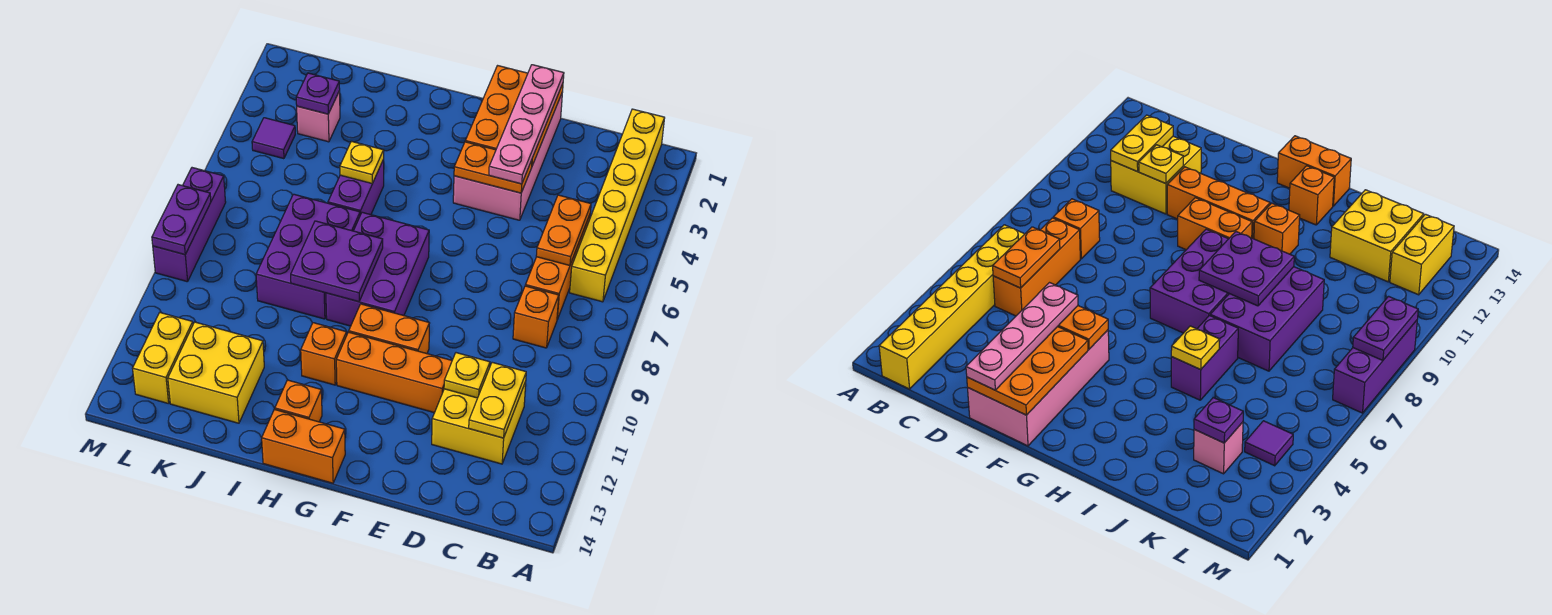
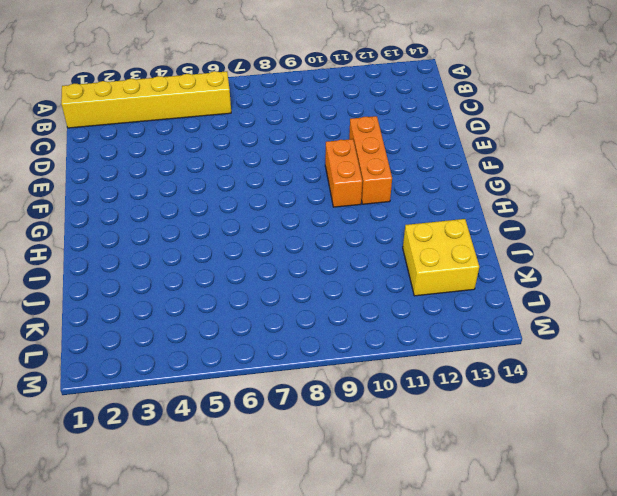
none -> orange brick C5:C7 level 1
none -> orange brick C8 level 1
none -> yellow brick C11:D12 level 1

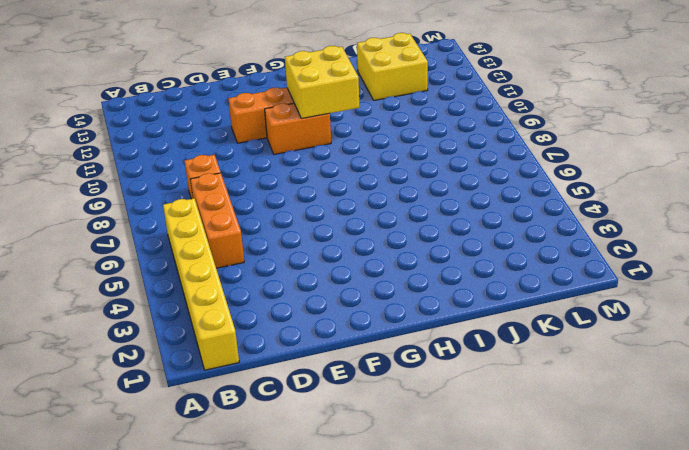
yellow brick G10:H11 level 2 -> yellow brick C11:D12 level 1
none -> pink brick E1:F4 level 1
none -> purple brick G7:H9 level 1
none -> orange brick G14:H14 level 1

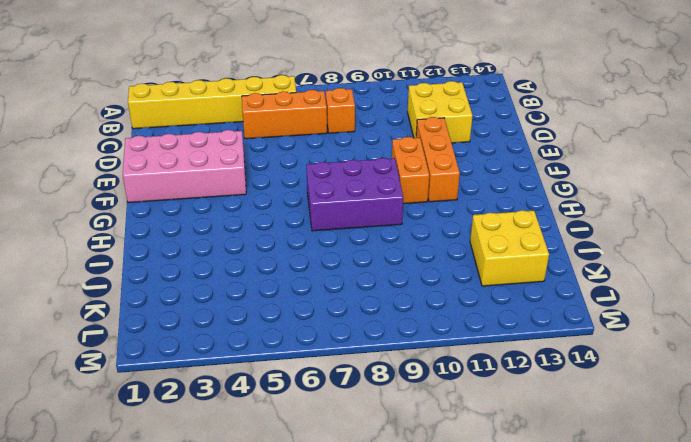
none -> orange brick G14:H14 level 1
none -> orange brick H11 level 1
none -> orange brick H13 level 1

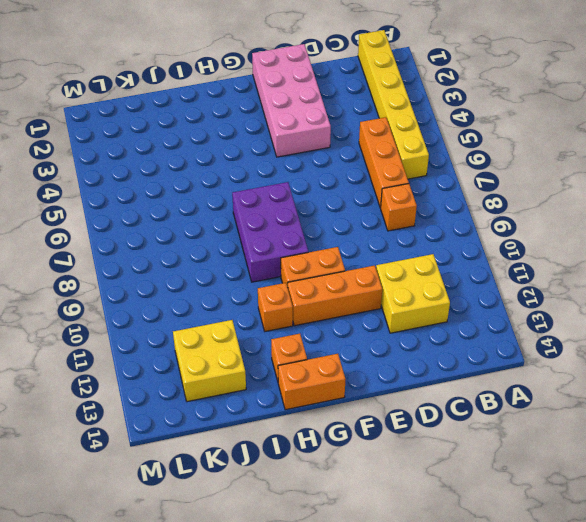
none -> purple brick I5:I6 level 1
none -> purple brick I7:J9 level 1
none -> pink brick K3 level 1

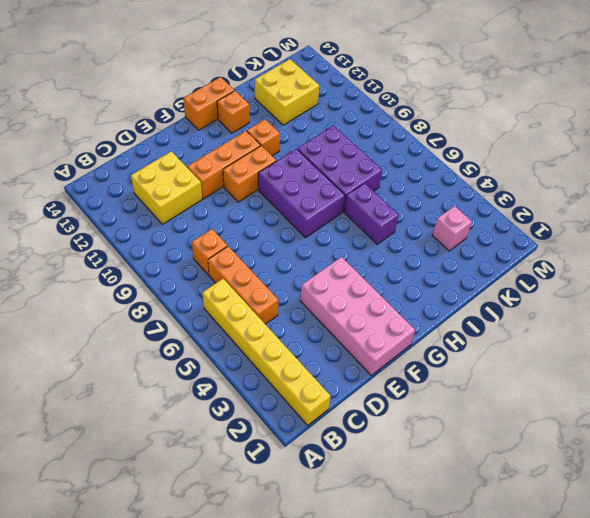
none -> purple tile L4 level 1
none -> yellow brick L12:L13 level 1
none -> purple brick M7:M9 level 1

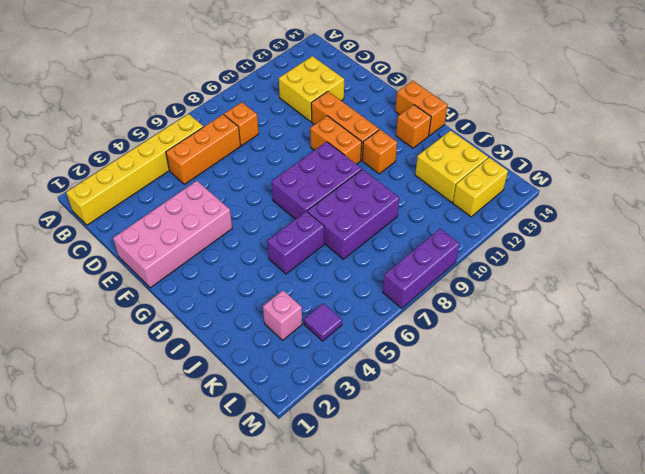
none -> orange plate C5:C6 level 2
none -> yellow plate C11:C12 level 2
none -> yellow plate D11 level 2

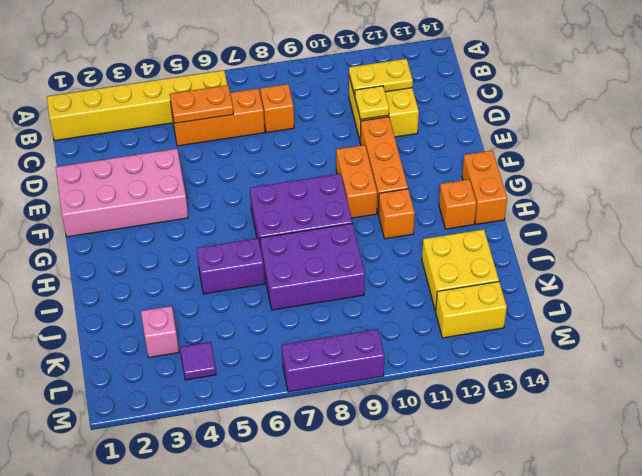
none -> orange plate E1:F3 level 2
none -> orange plate E4:F4 level 2
none -> purple plate H8:I9 level 2

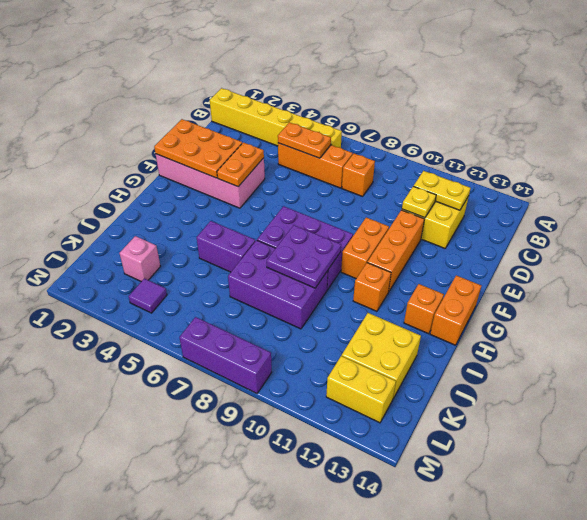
none -> yellow plate I5 level 2
none -> purple plate K3 level 2
none -> purple plate M8:M9 level 2

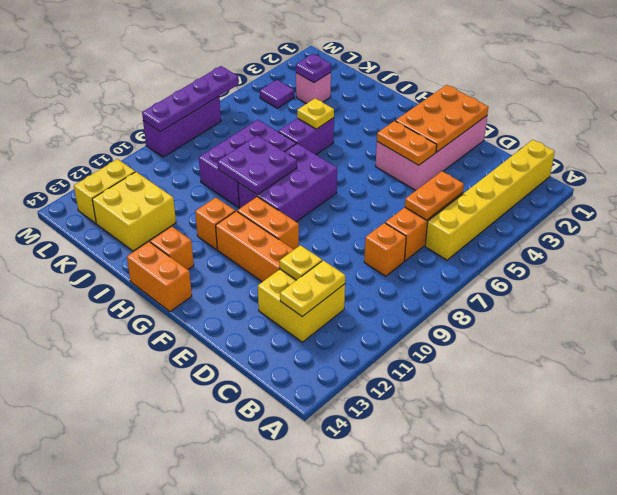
purple plate M6:M9 level 2 -> purple plate M8:M9 level 2
none -> pink plate E1:E4 level 3

